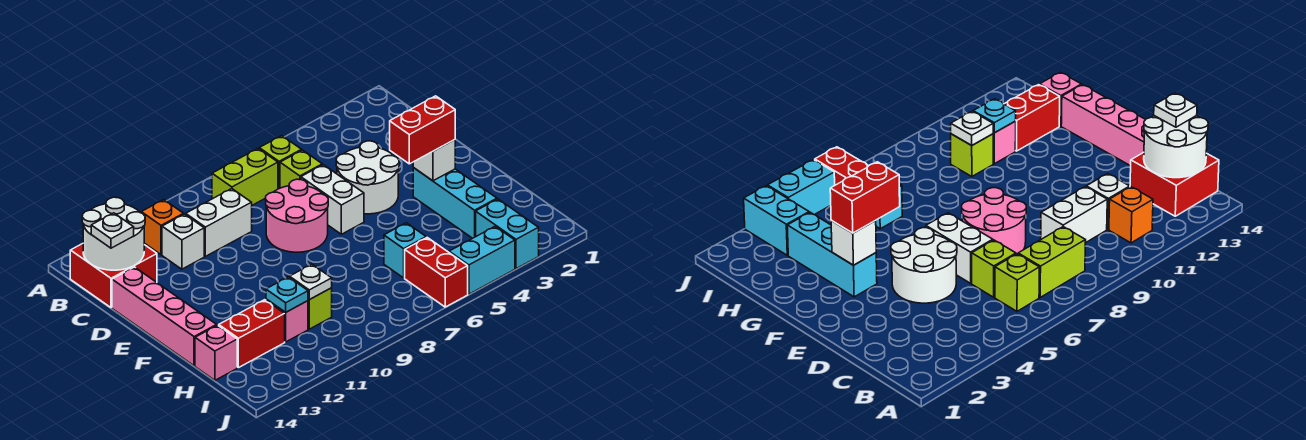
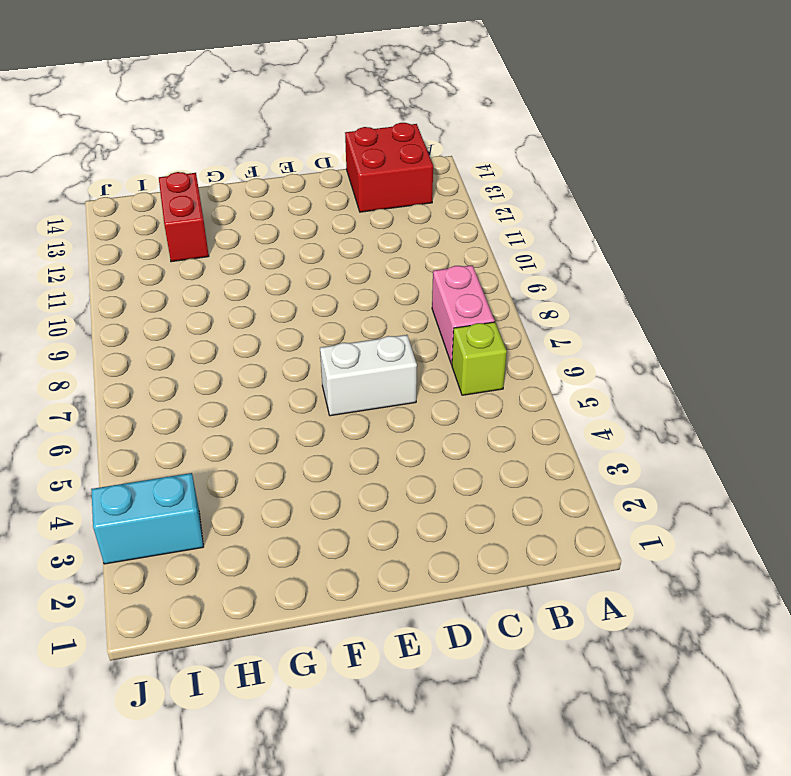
pink brick B7:B8 level 1 -> lime brick B7:B8 level 1
none -> orange brick B11 level 1
none -> lime brick C6 level 1
none -> white brick C9:C10 level 1

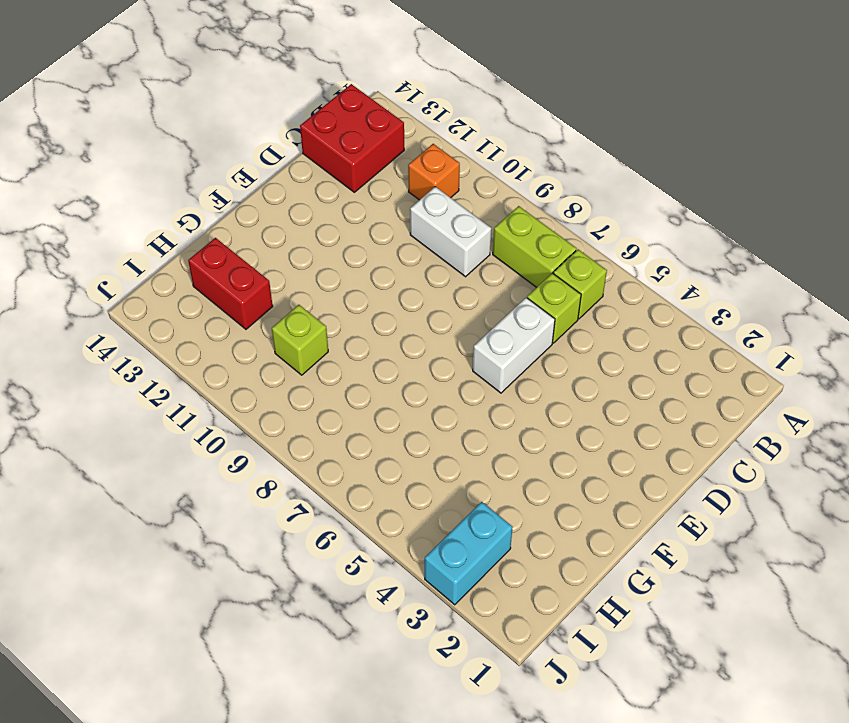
none -> white brick C11 level 1
none -> white round brick D4:E5 level 1
none -> pink round brick D7:E8 level 1

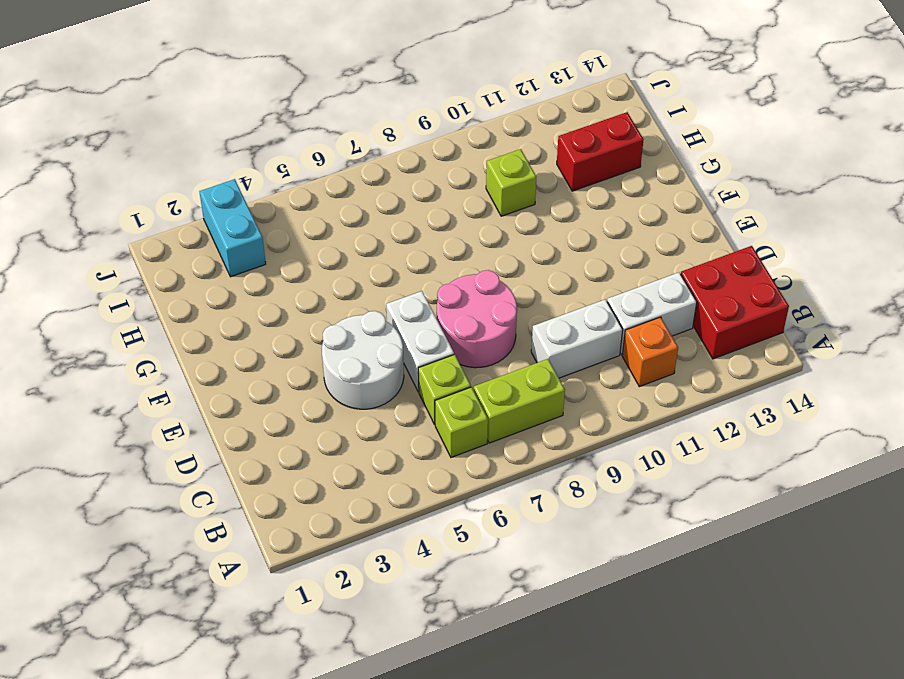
white brick C11:C12 level 1 -> white brick C11 level 1
none -> pink brick D14:G14 level 1
none -> cyan brick F3:H3 level 1
none -> cyan brick H6 level 1

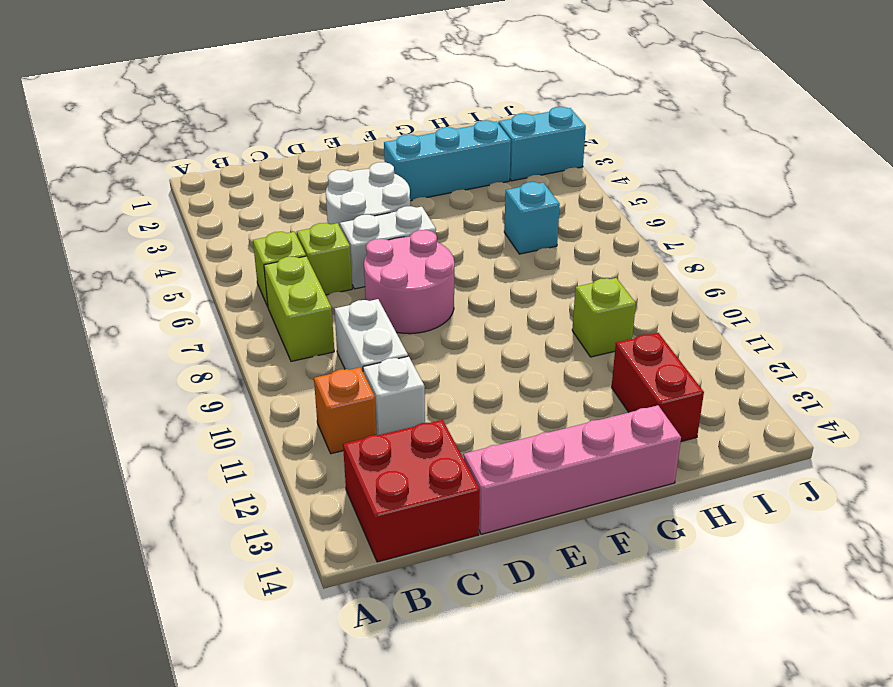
none -> pink brick H11 level 1
none -> pink brick H14 level 1
none -> red brick I6:J6 level 1

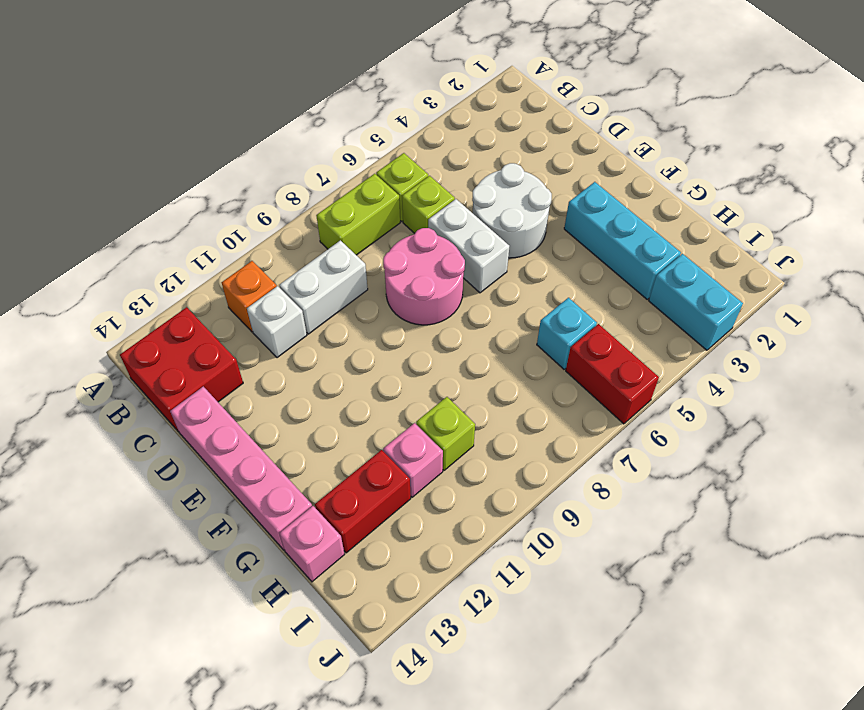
none -> cyan brick J4:J5 level 1
none -> white round brick B13:C14 level 2
none -> white brick F3 level 2

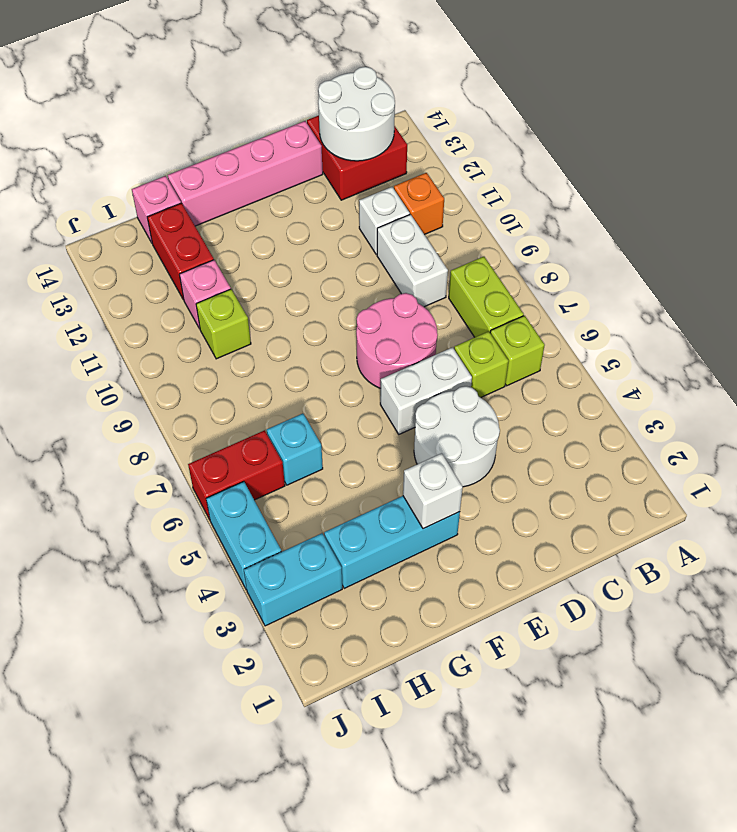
none -> white plate H10 level 2
none -> cyan plate H11 level 2
none -> white plate C14 level 3

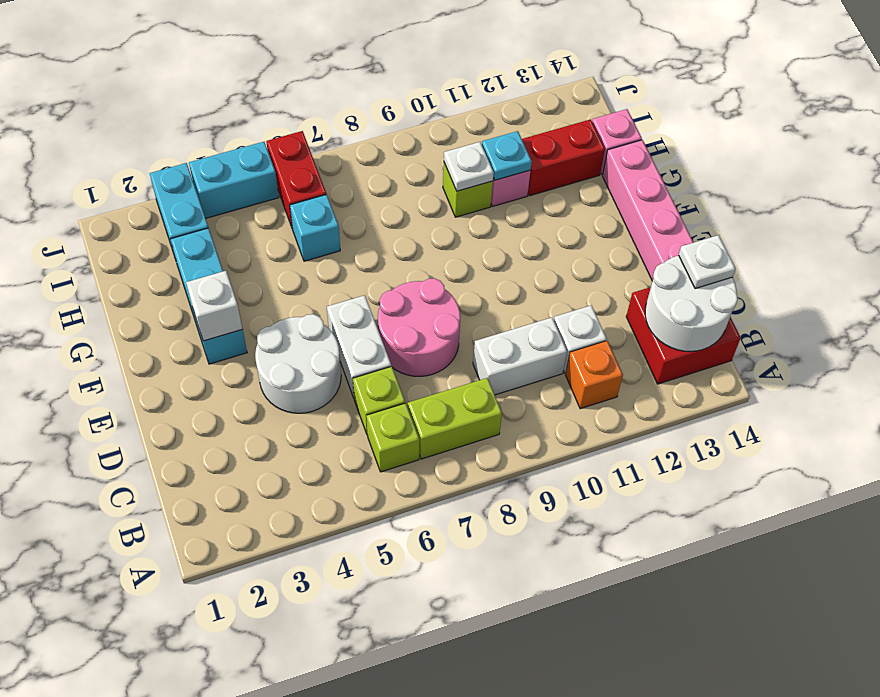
none -> red brick F3:F4 level 3

